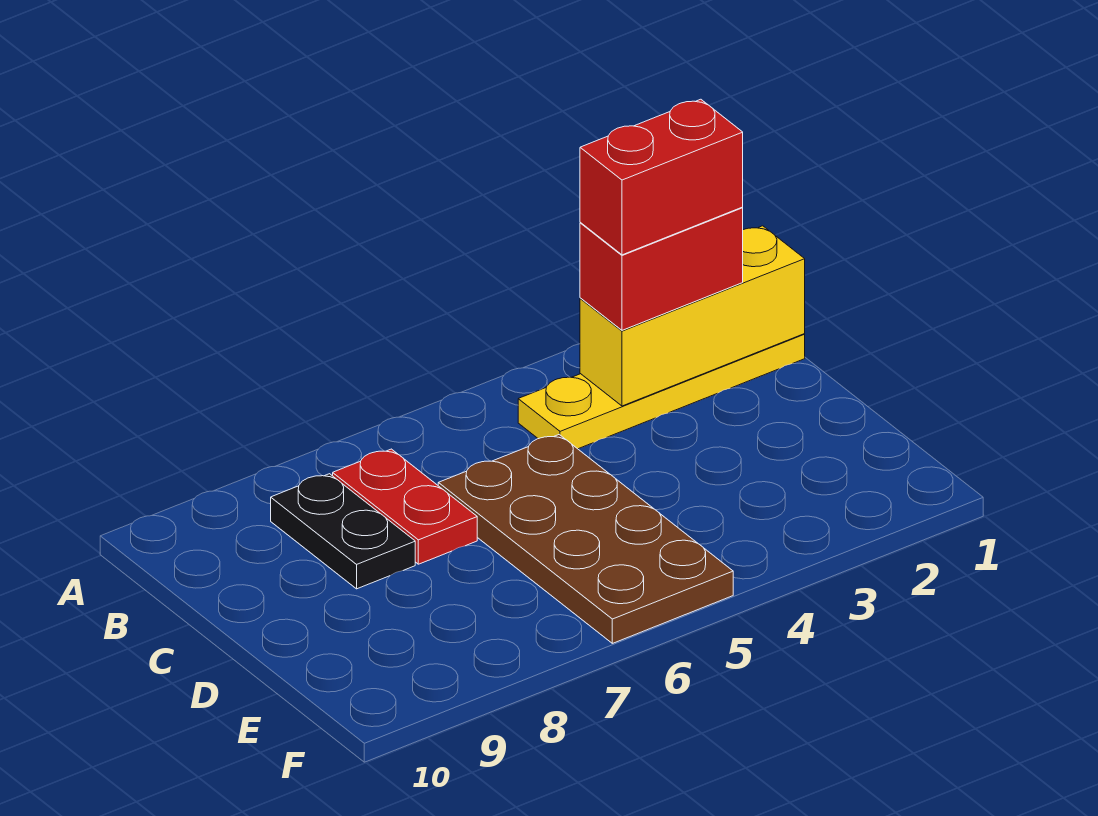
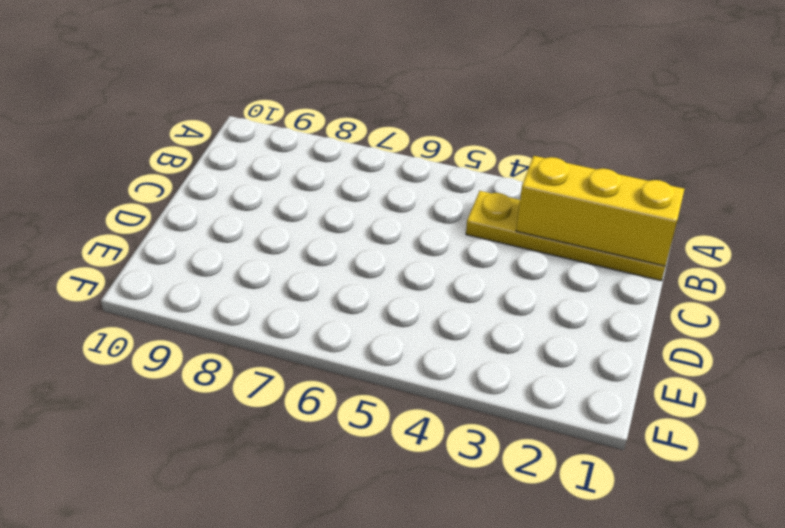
none -> red plate B7:C7 level 1
none -> black plate B8:C8 level 1

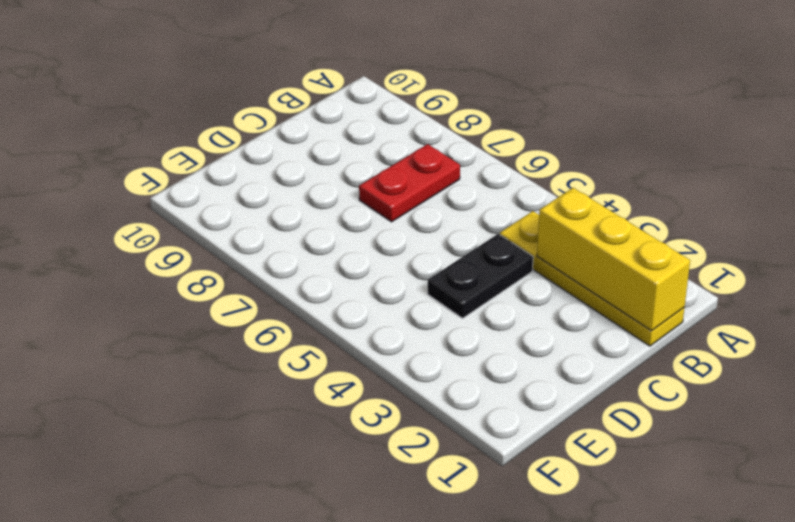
black plate C4:D4 level 1 -> black plate B8:C8 level 1
none -> brown plate C5:F6 level 1
none -> red brick B2:B3 level 3

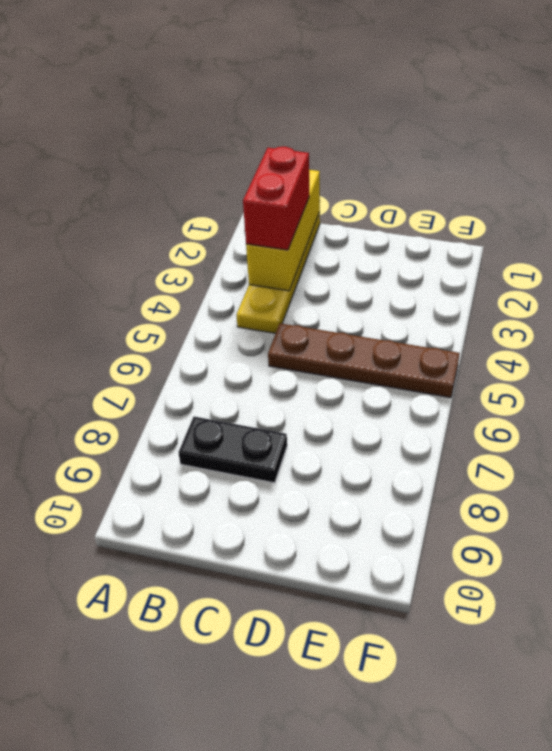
brown plate C5:F5 level 1 -> brown plate C5:F6 level 1
none -> red plate B7:C7 level 1
none -> red brick B2:B3 level 4

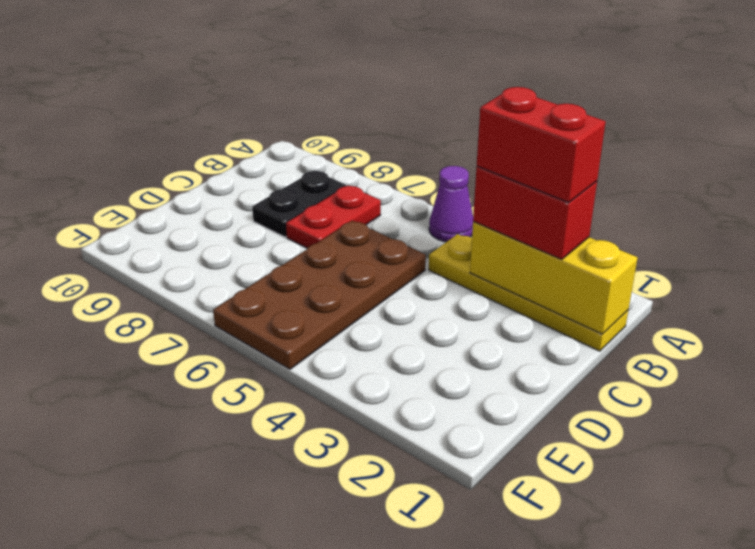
purple cone A5 level 1 -> none

